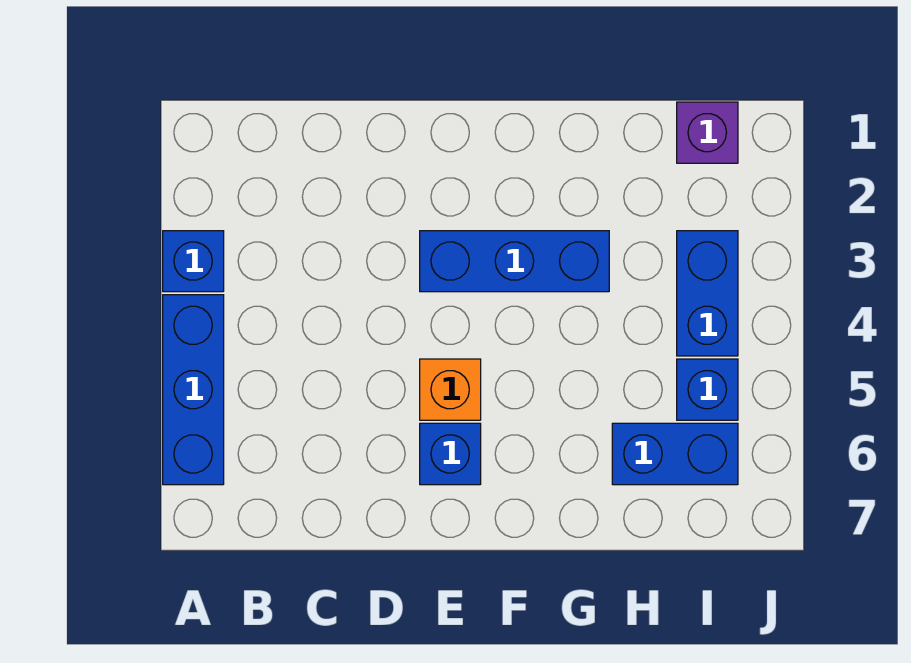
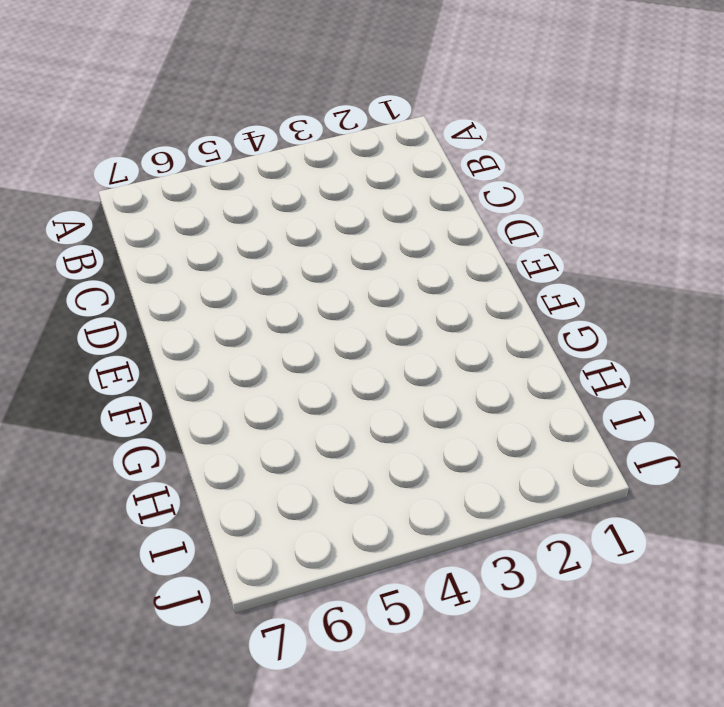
none -> blue brick A3 level 1
none -> blue brick A4:A6 level 1

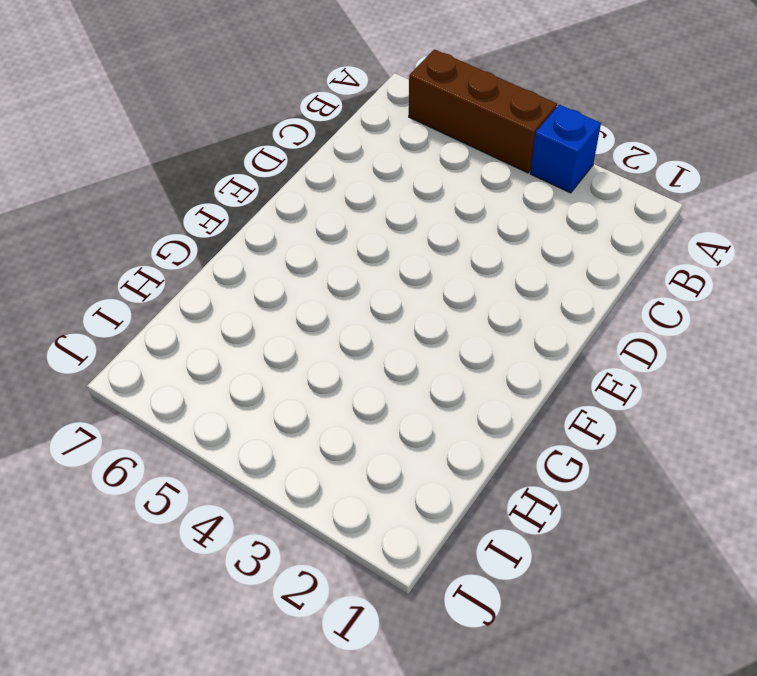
brown brick A4:A6 level 1 -> blue brick A4:A6 level 1
none -> blue brick E3:G3 level 1
none -> orange brick E5 level 1

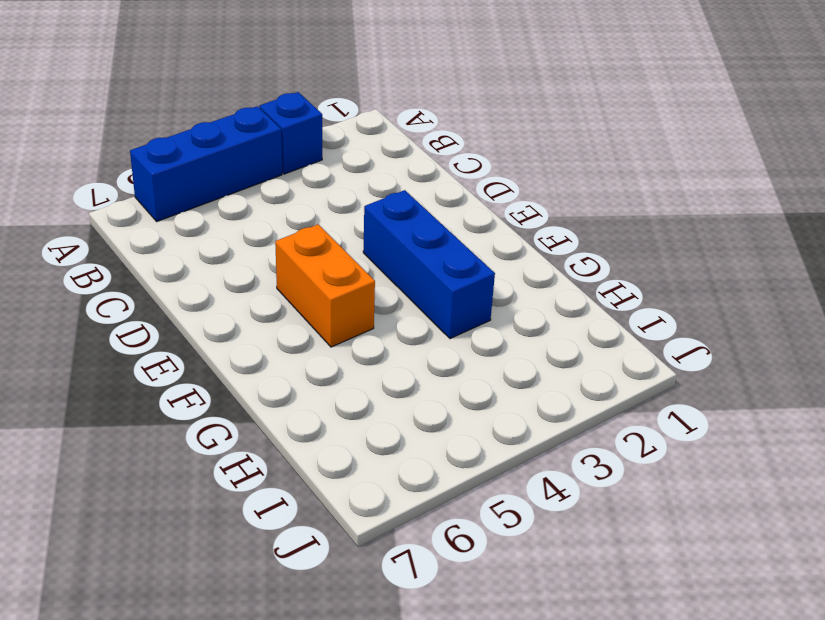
orange brick E5:F5 level 1 -> orange brick E5 level 1
none -> blue brick E6 level 1
none -> blue brick H6:I6 level 1

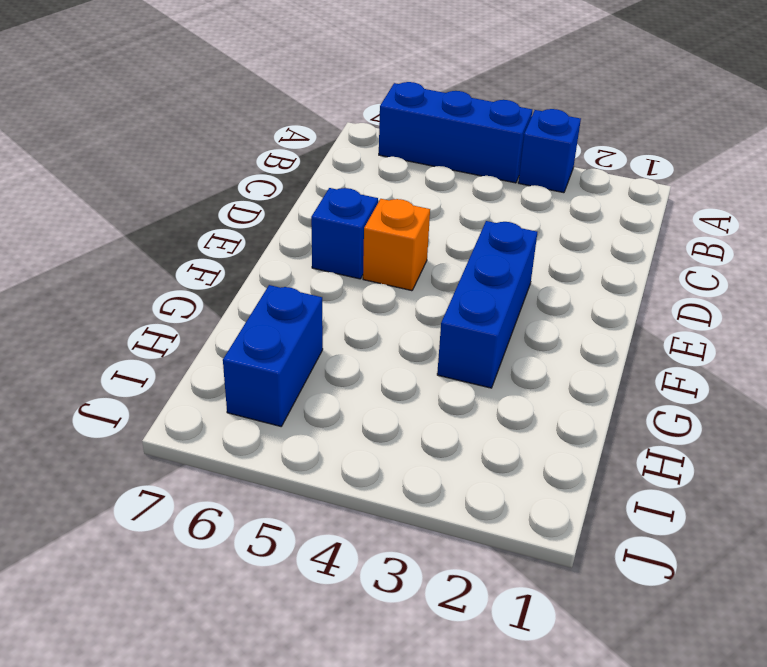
none -> purple brick I1 level 1
none -> blue brick I3:I4 level 1

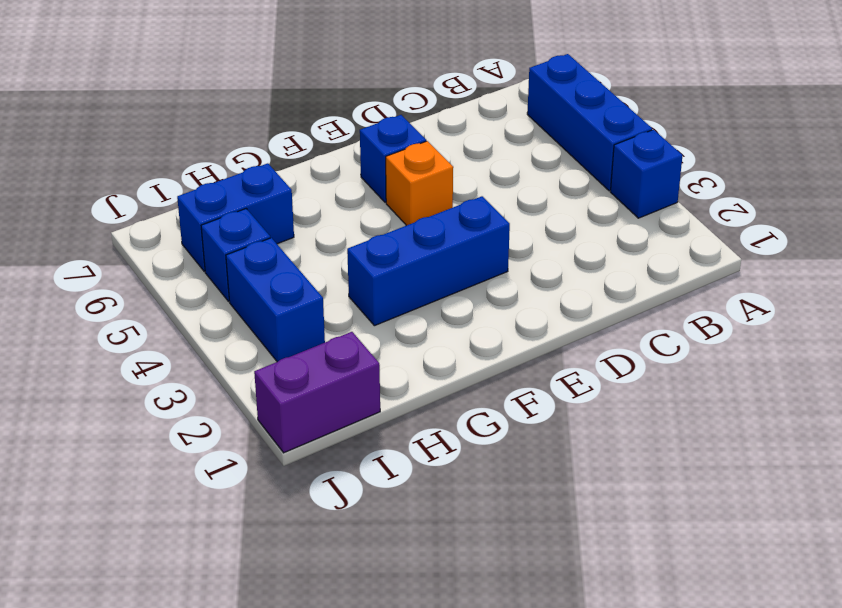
purple brick I1:J1 level 1 -> purple brick I1 level 1

